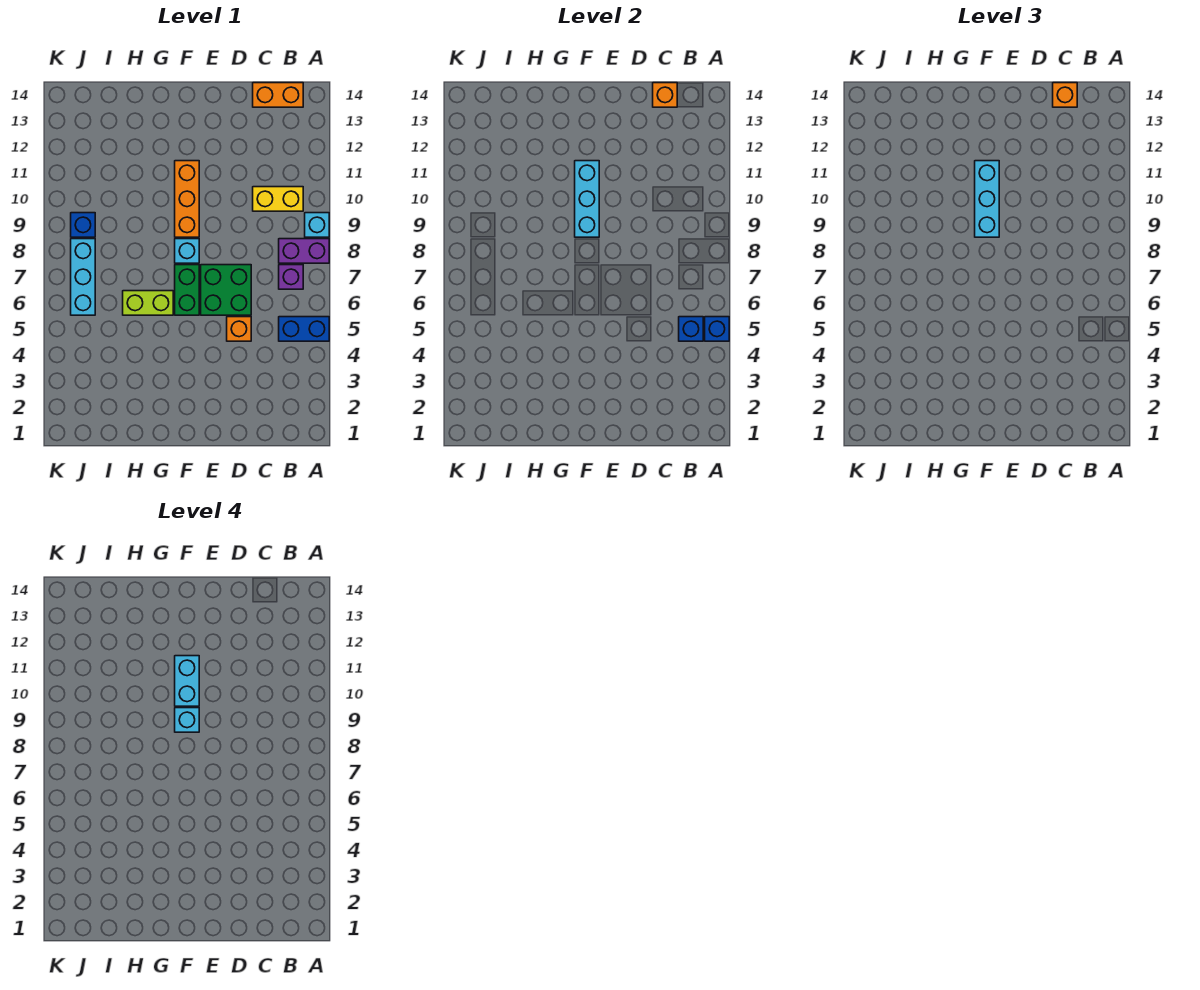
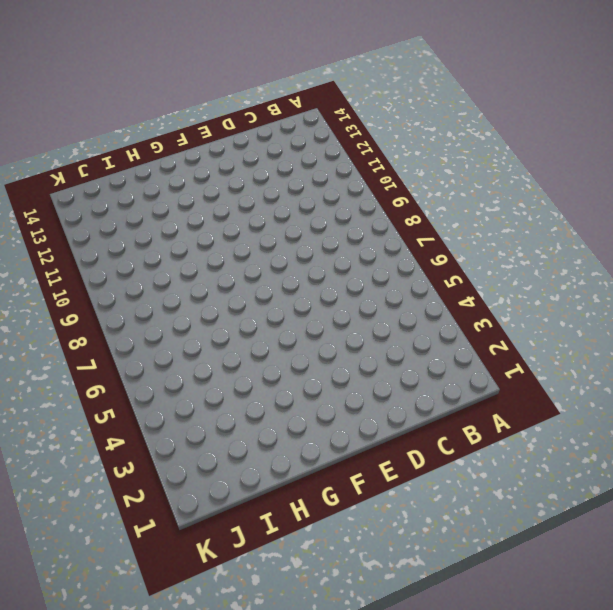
none -> blue brick A5:B5 level 1
none -> purple brick A8:B8 level 1
none -> cyan brick A9 level 1

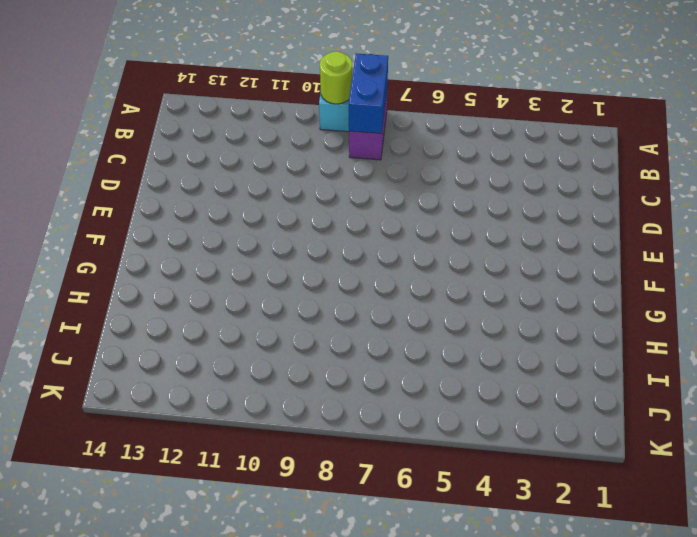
blue brick A8:B8 level 2 -> blue brick A5:B5 level 1
lime round brick A9 level 2 -> none
none -> purple brick B7 level 1
none -> yellow brick B10:C10 level 1
none -> orange brick B14:C14 level 1

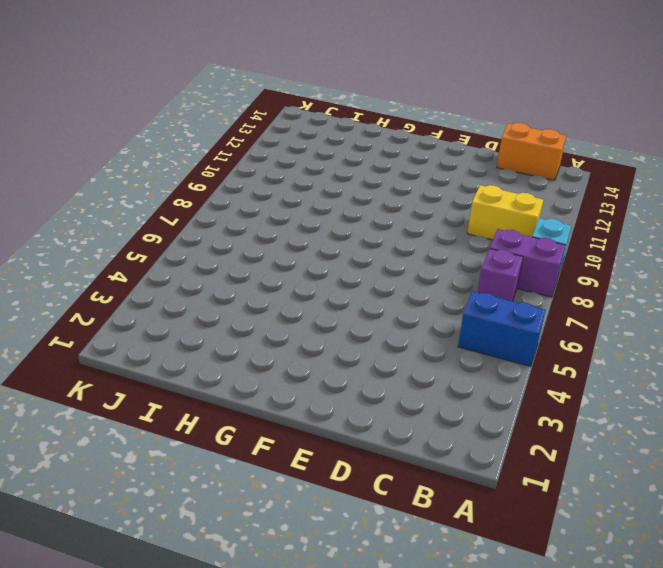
none -> orange brick D5 level 1
none -> green brick D6:E7 level 1
none -> green brick F6:F7 level 1

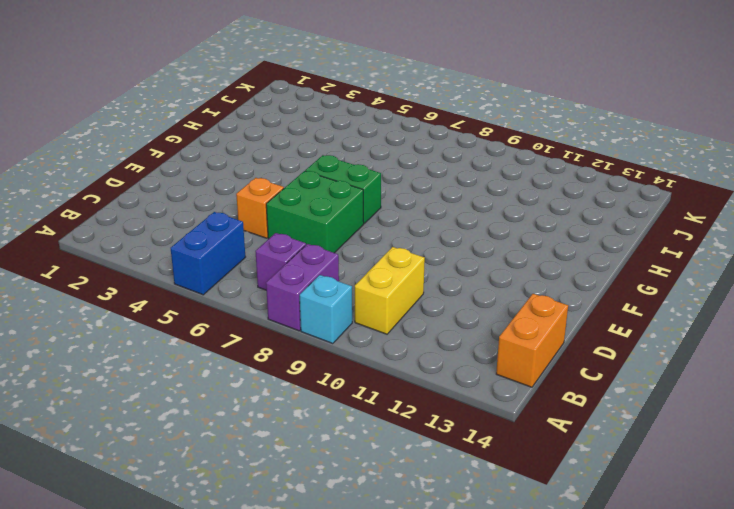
none -> cyan brick F8 level 1
none -> orange brick F9:F11 level 1
none -> lime brick G6:H6 level 1

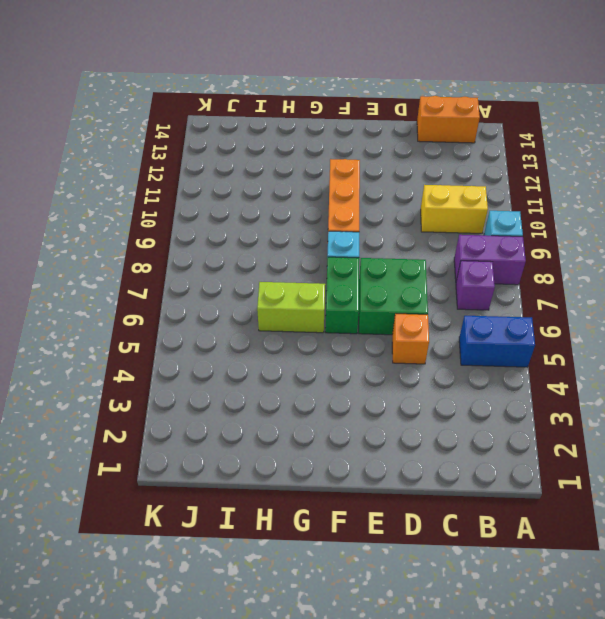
none -> cyan brick J6:J8 level 1
none -> blue brick J9 level 1
none -> blue brick A5 level 2

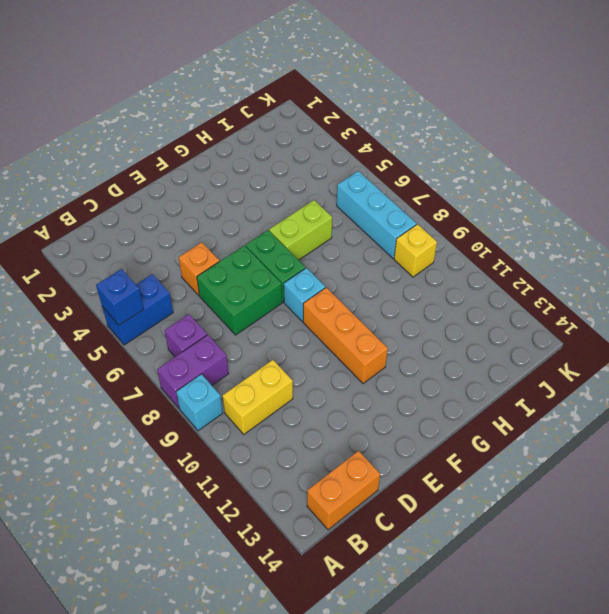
yellow brick J9 level 1 -> blue brick J9 level 1
none -> blue brick B5 level 2
none -> orange brick C14 level 2
none -> cyan brick F9:F11 level 2

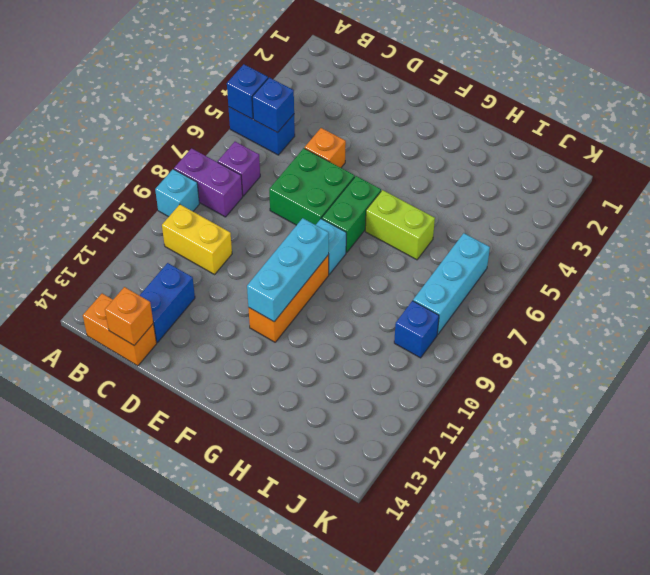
blue brick C12:C13 level 1 -> none
none -> orange brick C14 level 3
none -> cyan brick F9:F11 level 3
none -> cyan brick F9 level 4

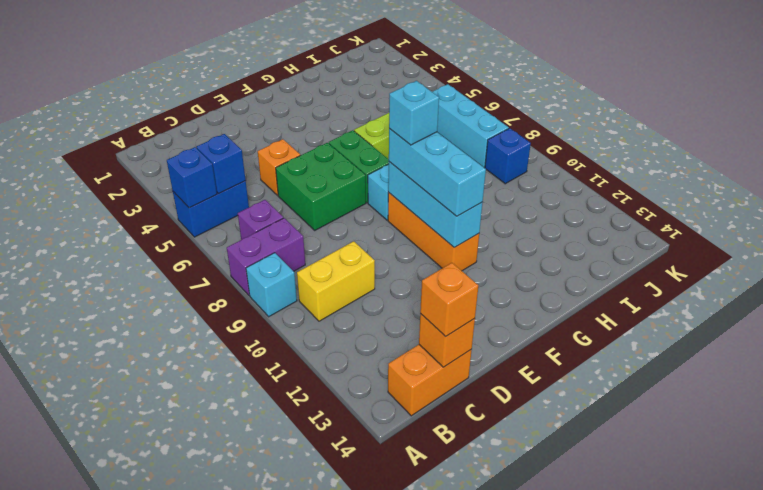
none -> cyan brick F10:F11 level 4

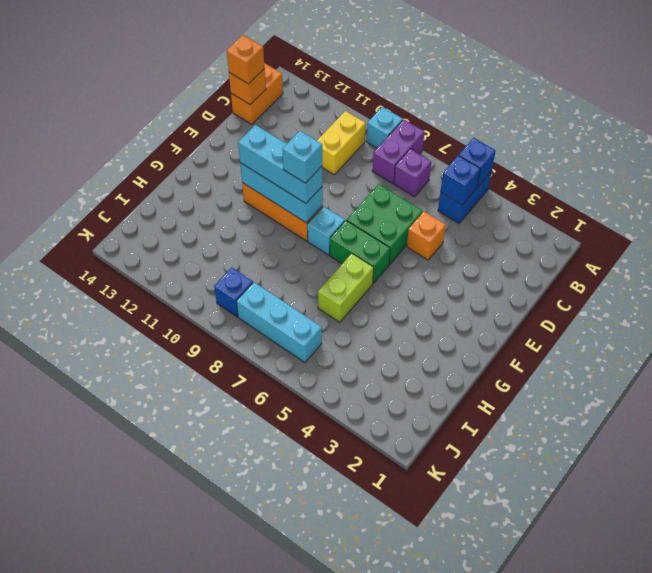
none -> cyan brick F10:F11 level 4

